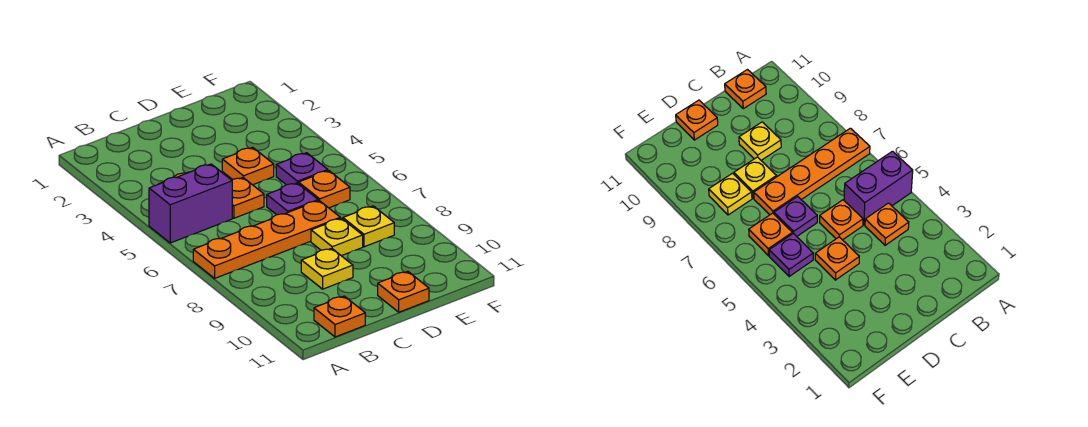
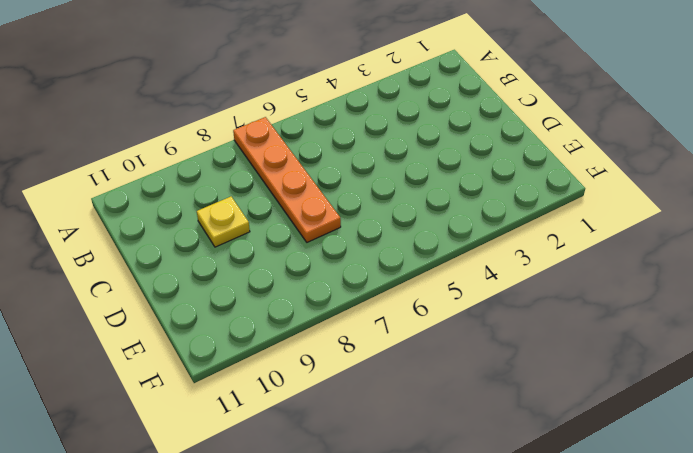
none -> purple brick A5:B5 level 1
none -> orange plate B4 level 1
none -> orange plate B11 level 1

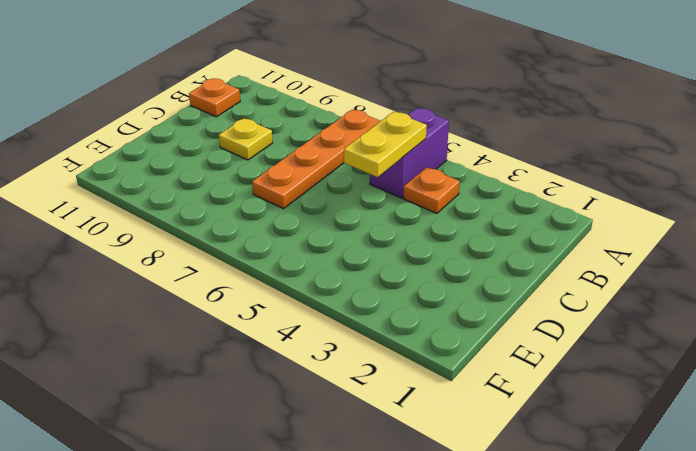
yellow plate B5:C5 level 2 -> none
none -> orange plate C5 level 1
none -> orange plate D4 level 1
none -> purple plate D6 level 1

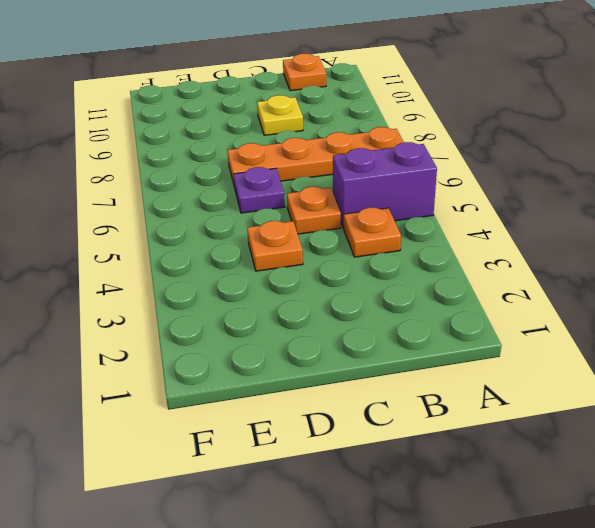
none -> yellow plate D8 level 1
none -> orange plate D11 level 1
none -> purple plate E5 level 1

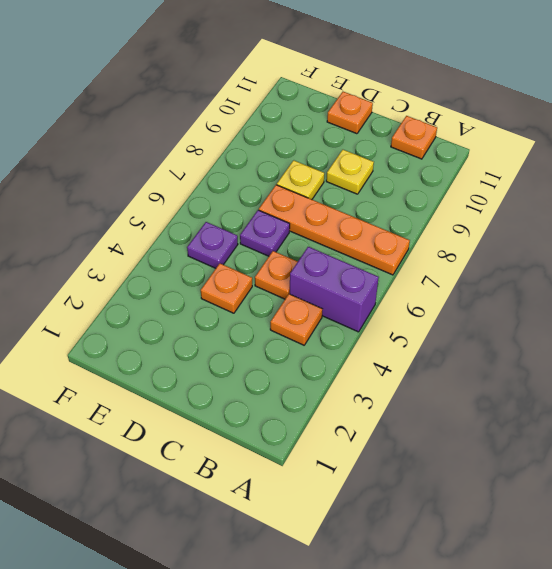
none -> orange plate E6 level 1
none -> yellow plate E8 level 1

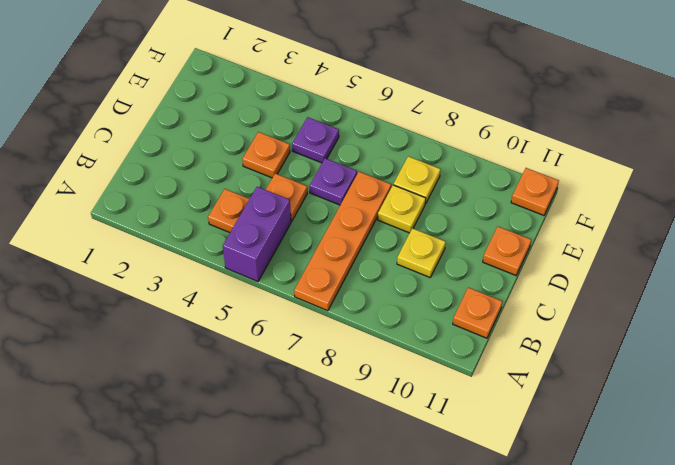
orange plate F11 level 1 -> orange plate E6 level 1

